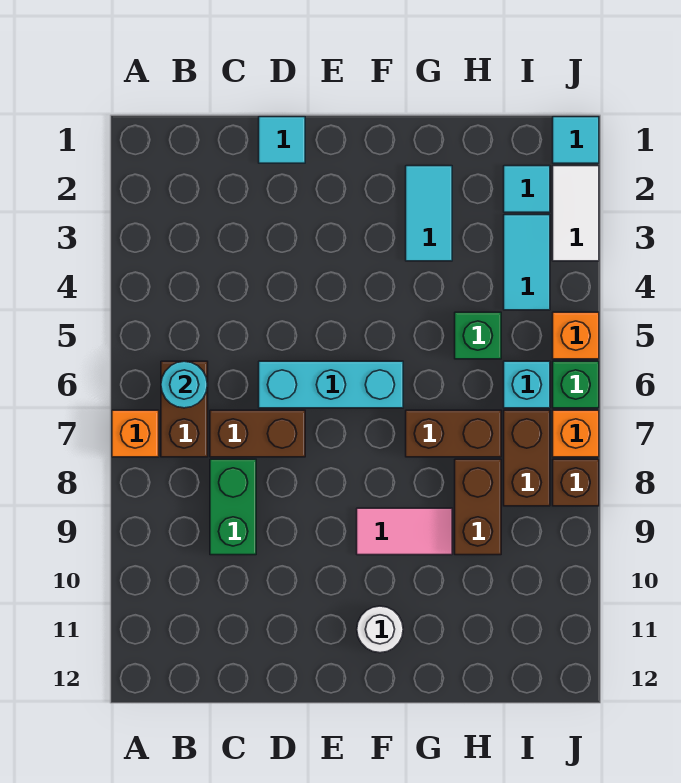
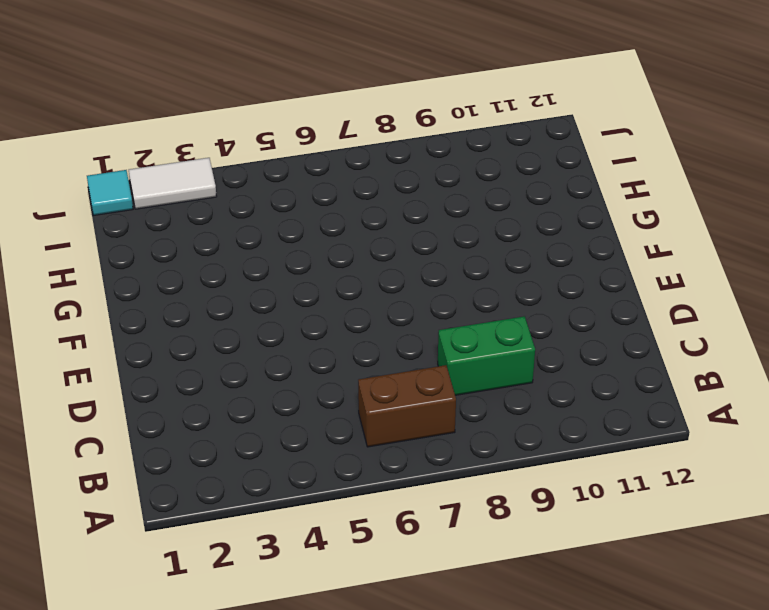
none -> orange brick A7 level 1
none -> brown brick C7:D7 level 1
none -> cyan tile D1 level 1

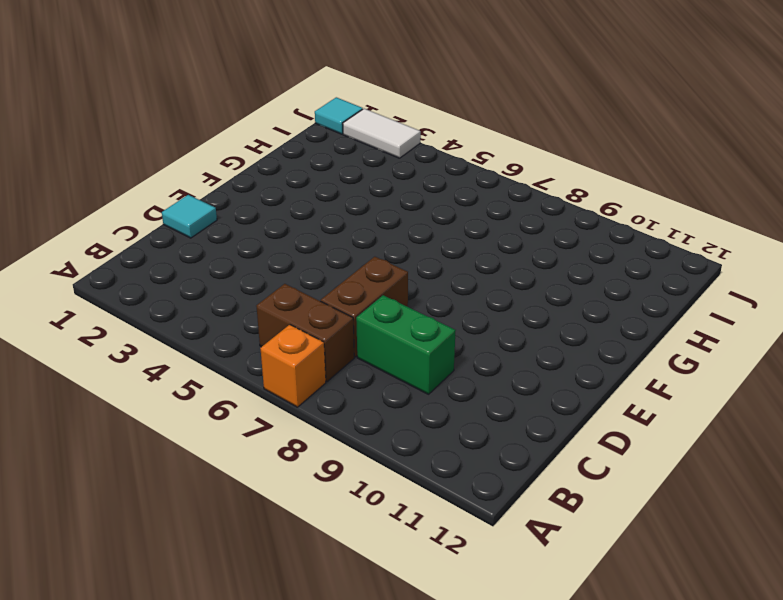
none -> cyan brick D6:F6 level 1
none -> pink tile F9:G9 level 1
none -> white round brick F11 level 1

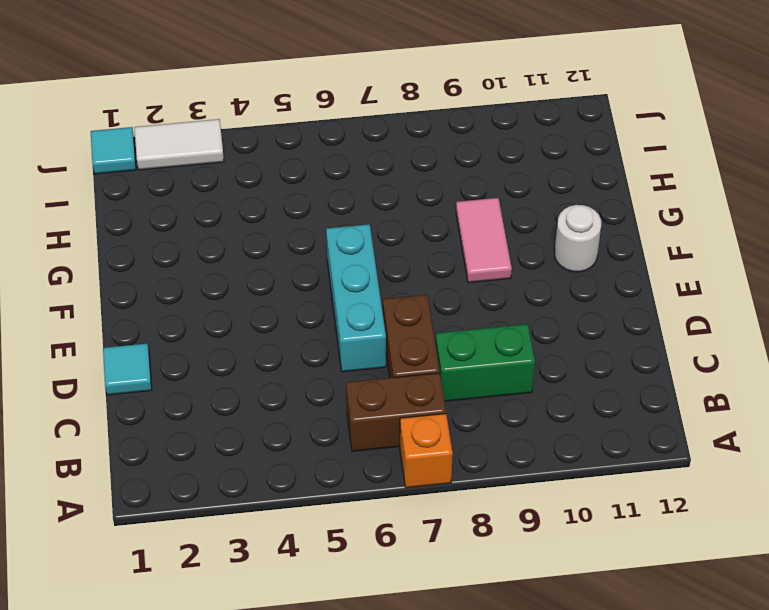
none -> cyan tile G2:G3 level 1
none -> brown brick G7:H7 level 1
none -> green brick H5 level 1

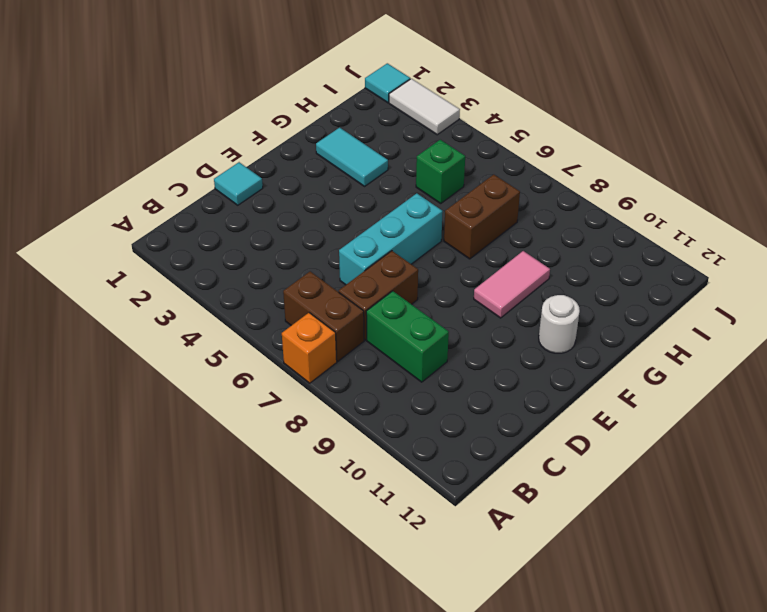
none -> brown brick H8:H9 level 1
none -> cyan tile I2 level 1
none -> cyan tile I3:I4 level 1

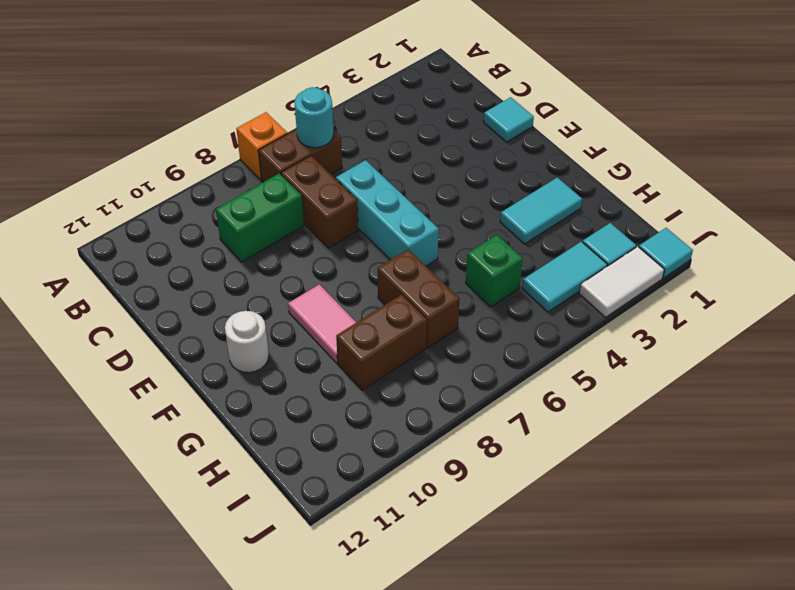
none -> cyan brick I6 level 1
none -> brown brick I7:I8 level 1
none -> orange brick J5 level 1

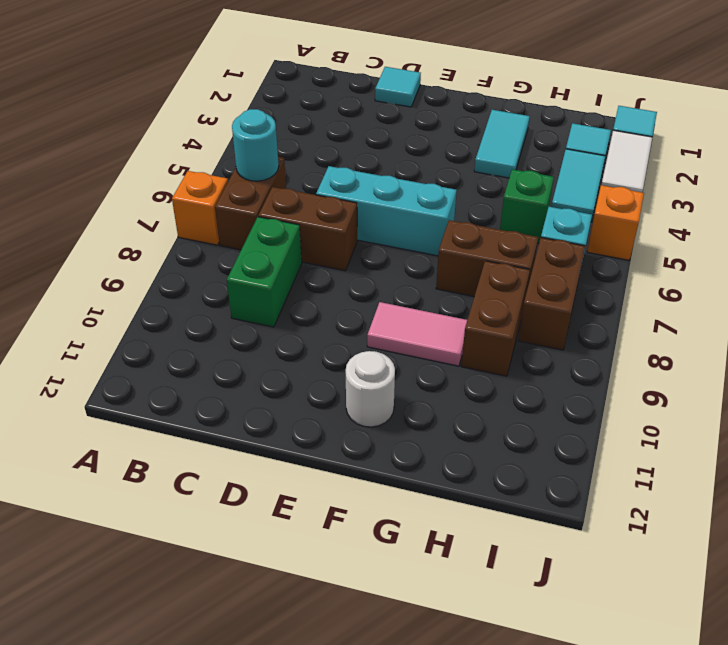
none -> green brick J6 level 1
none -> orange brick J7 level 1
none -> brown brick J8 level 1

